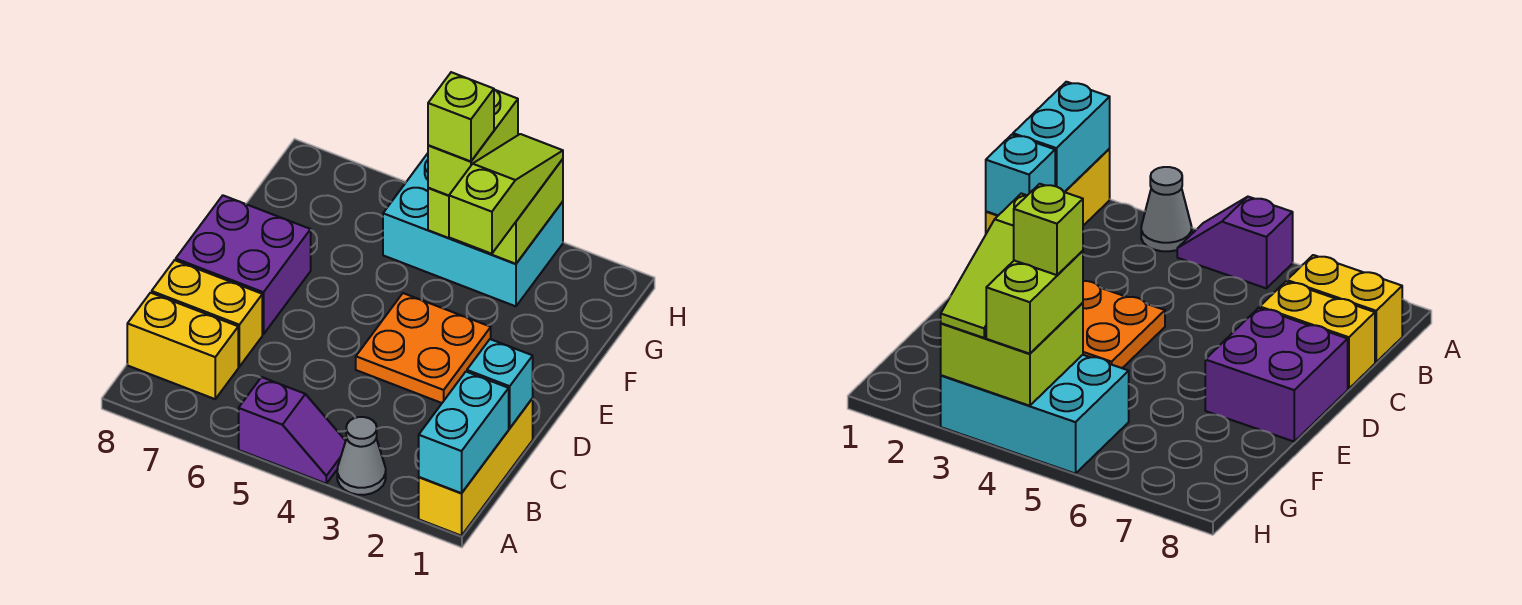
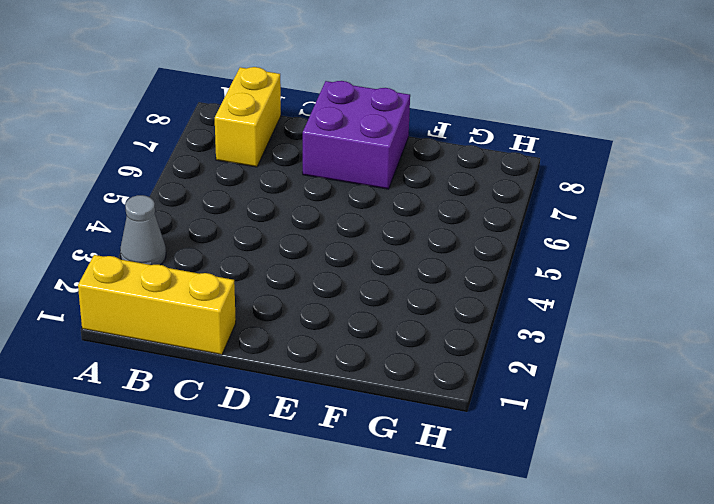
none -> purple slope A4:A5 level 1 top 5
none -> yellow brick C7:C8 level 1
none -> orange plate D3:E4 level 1

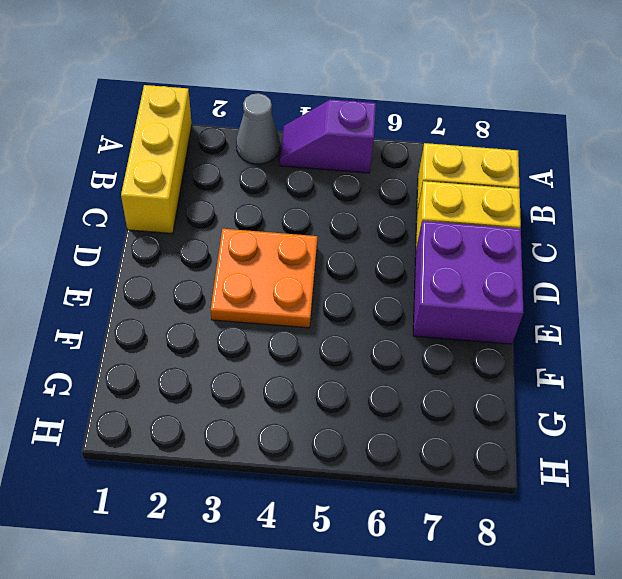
none -> cyan brick G3:H5 level 1
none -> cyan brick A1:B1 level 2
none -> cyan brick C1 level 2

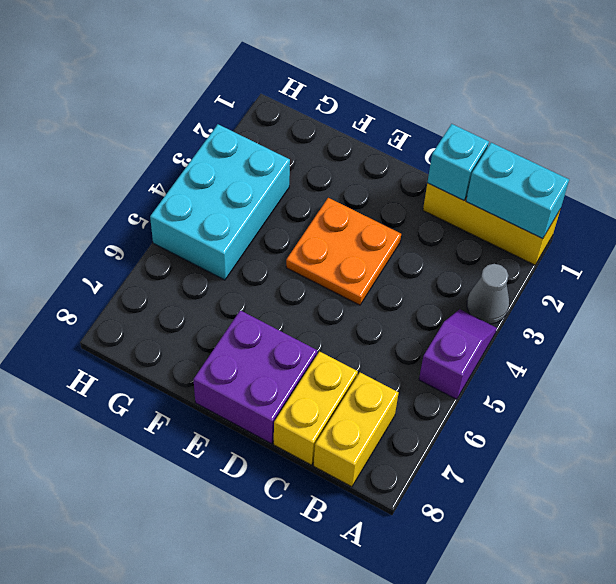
none -> lime brick G3:H4 level 2
none -> lime slope F3:H3 level 3 top F
none -> lime brick G4:H4 level 3

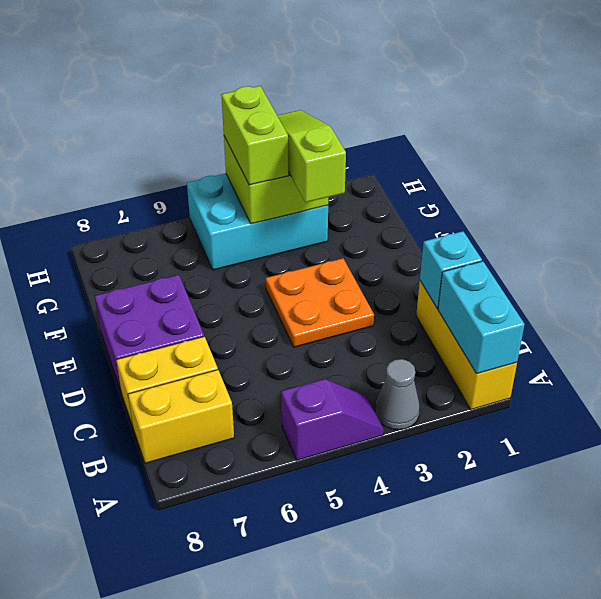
none -> lime brick G4 level 4

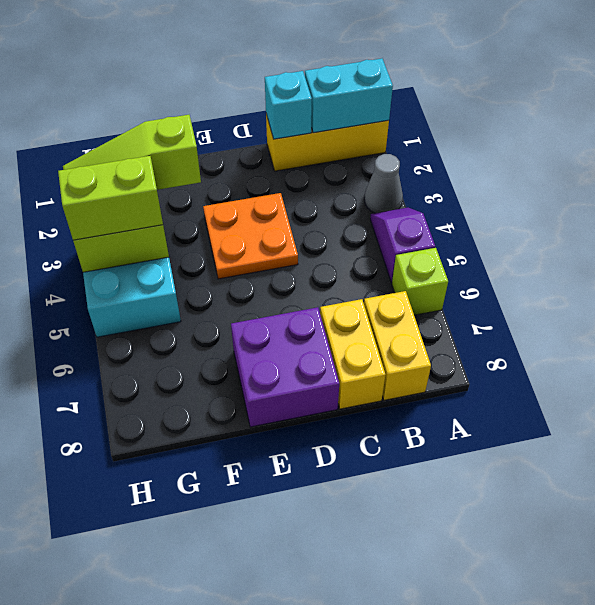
lime brick A6 level 1 -> lime brick G4 level 4

